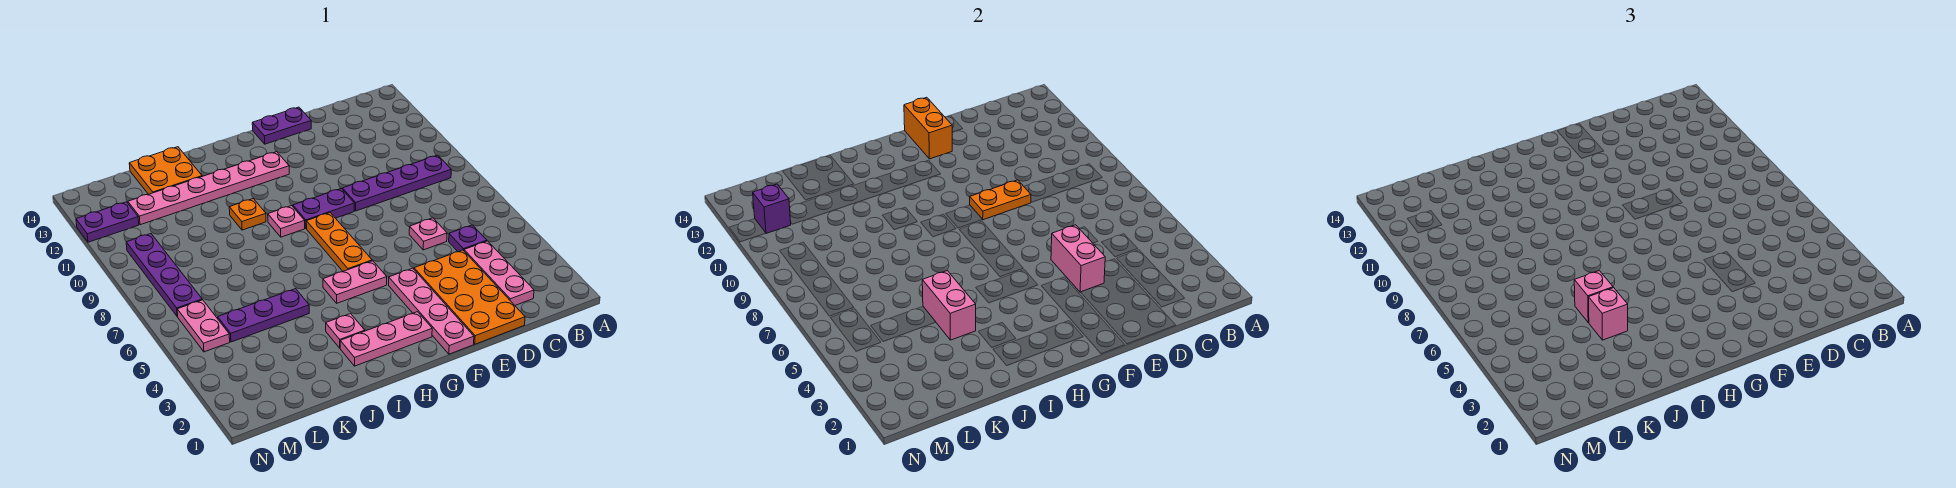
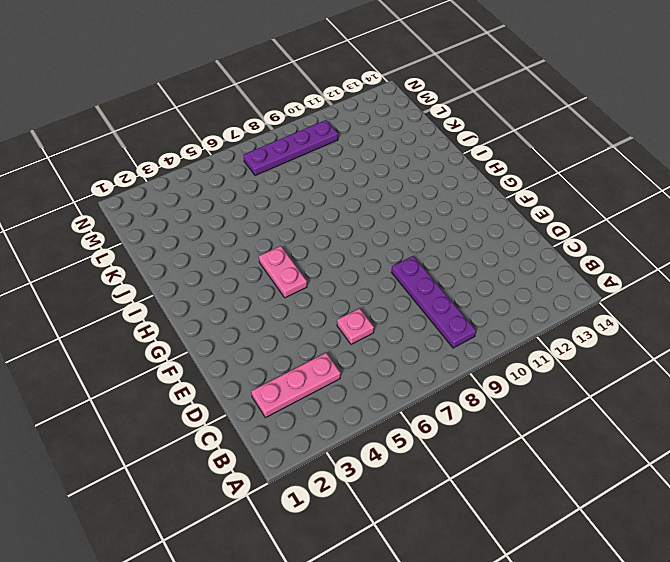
none -> purple plate C5 level 1
none -> orange plate D1:E4 level 1
none -> purple plate E14:F14 level 1

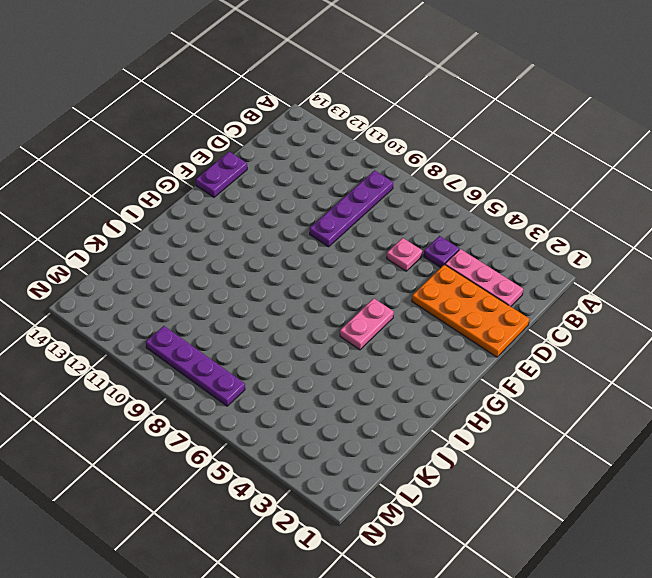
none -> pink plate F1:F4 level 1
none -> purple plate F9:G9 level 1
none -> pink plate G2:I2 level 1

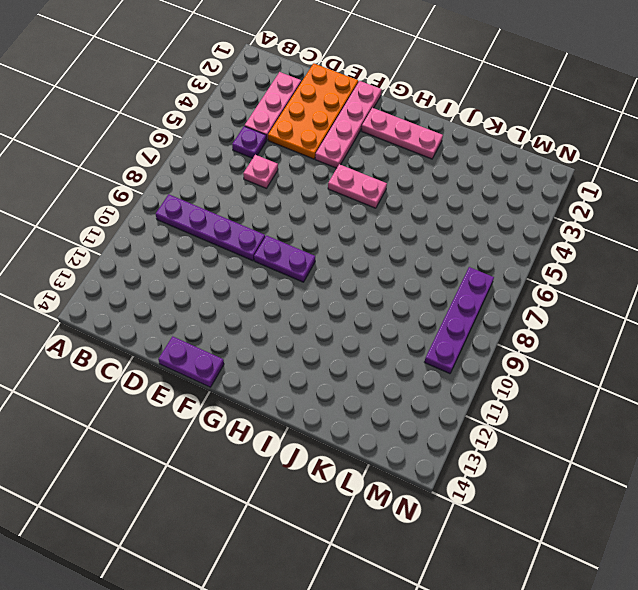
none -> orange plate G6:G8 level 1
none -> pink plate G12:L12 level 1
none -> pink plate H9 level 1

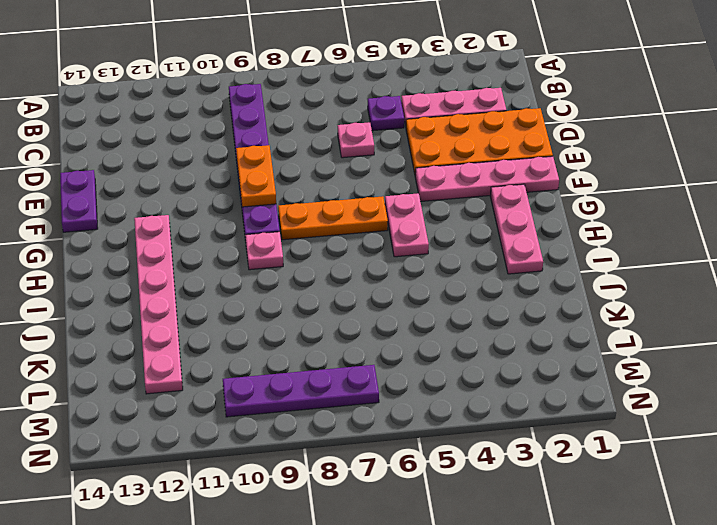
none -> pink plate I3 level 1
none -> orange plate I10 level 1
none -> purple plate J5:L5 level 1

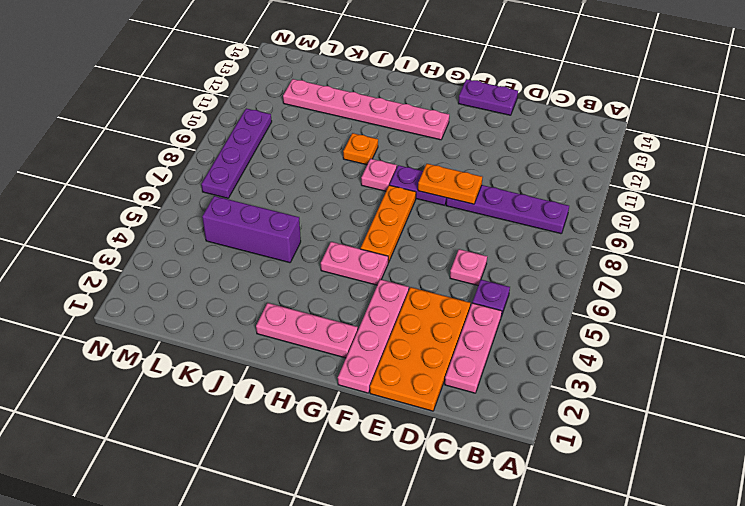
purple brick J5:L5 level 1 -> purple plate J5:L5 level 1
none -> pink plate I3 level 1
none -> orange plate J13:K14 level 1
none -> pink plate M5:M6 level 1

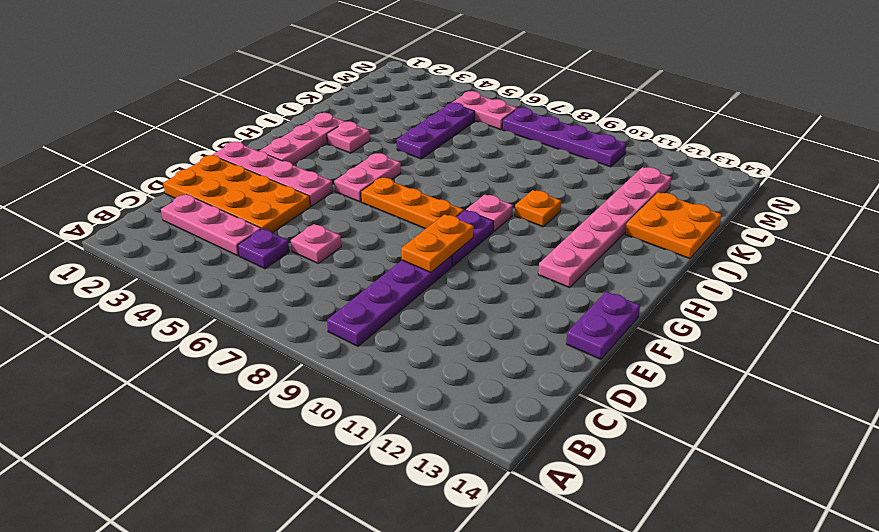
none -> purple plate M12:N12 level 1
none -> pink brick E4:E5 level 2
none -> orange brick F13:F14 level 2

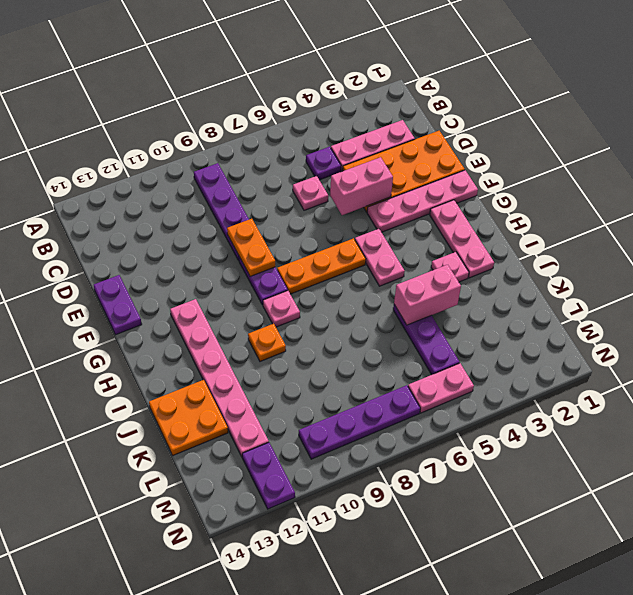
none -> orange brick F13:F14 level 2
none -> purple brick M12 level 2
none -> pink brick J4 level 3

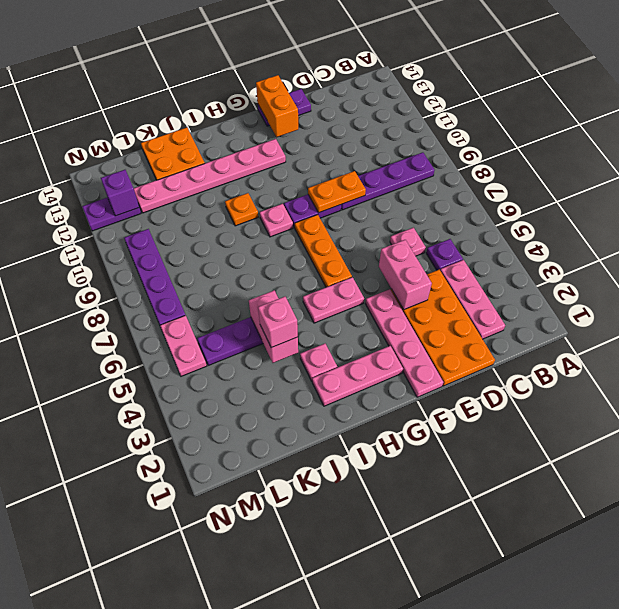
none -> pink brick J5 level 3

